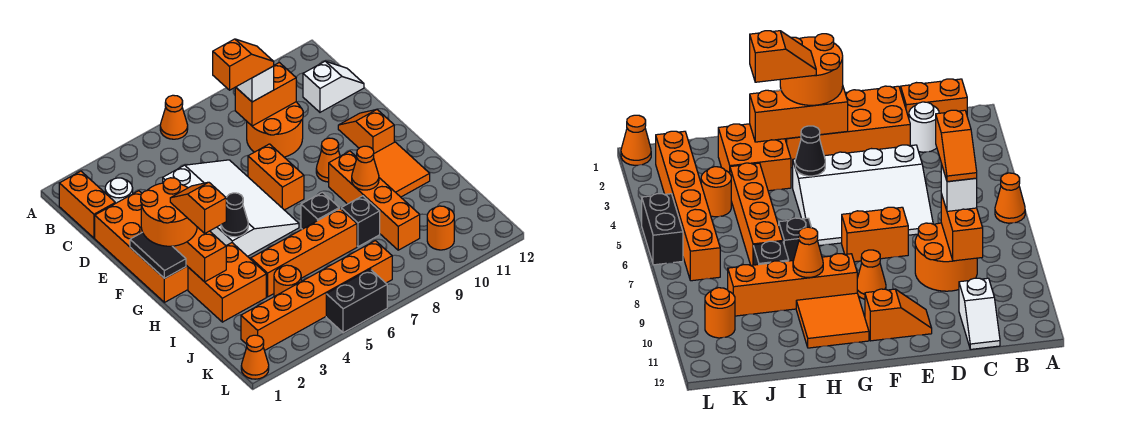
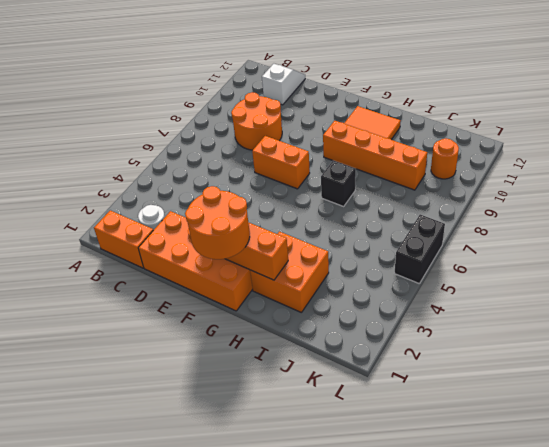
none -> orange cone A6 level 1
none -> white slope D4:G6 level 1 top 4
none -> orange slope E11:F11 level 1 top F
none -> orange cone F9 level 1

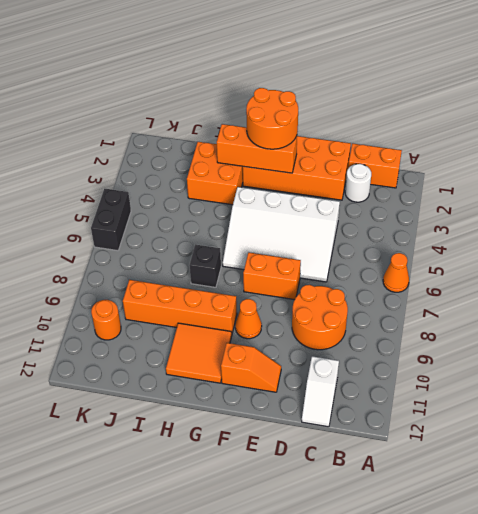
none -> orange brick I4:I7 level 1
none -> black brick I8 level 1
none -> orange round brick J4 level 1
none -> orange brick K2:K7 level 1

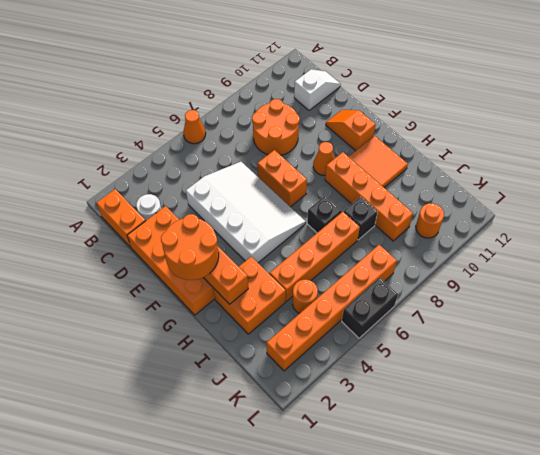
none -> orange cone L1 level 1
none -> orange brick C8:C9 level 2
none -> black tile F1:G1 level 2
none -> black cone G4 level 2

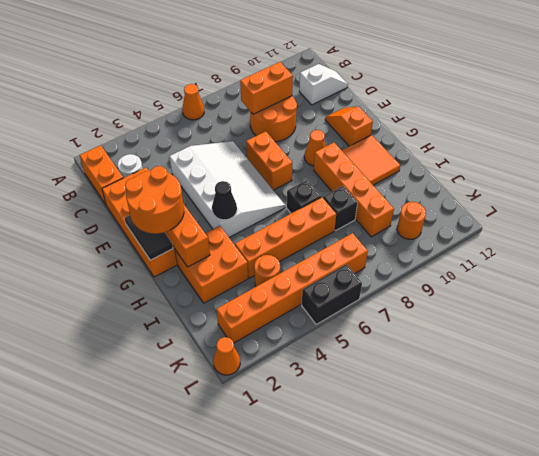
none -> orange cone H9 level 2
none -> white brick C8 level 3
none -> orange slope C7:C8 level 4 top 7
none -> orange slope G2:H2 level 4 top H

